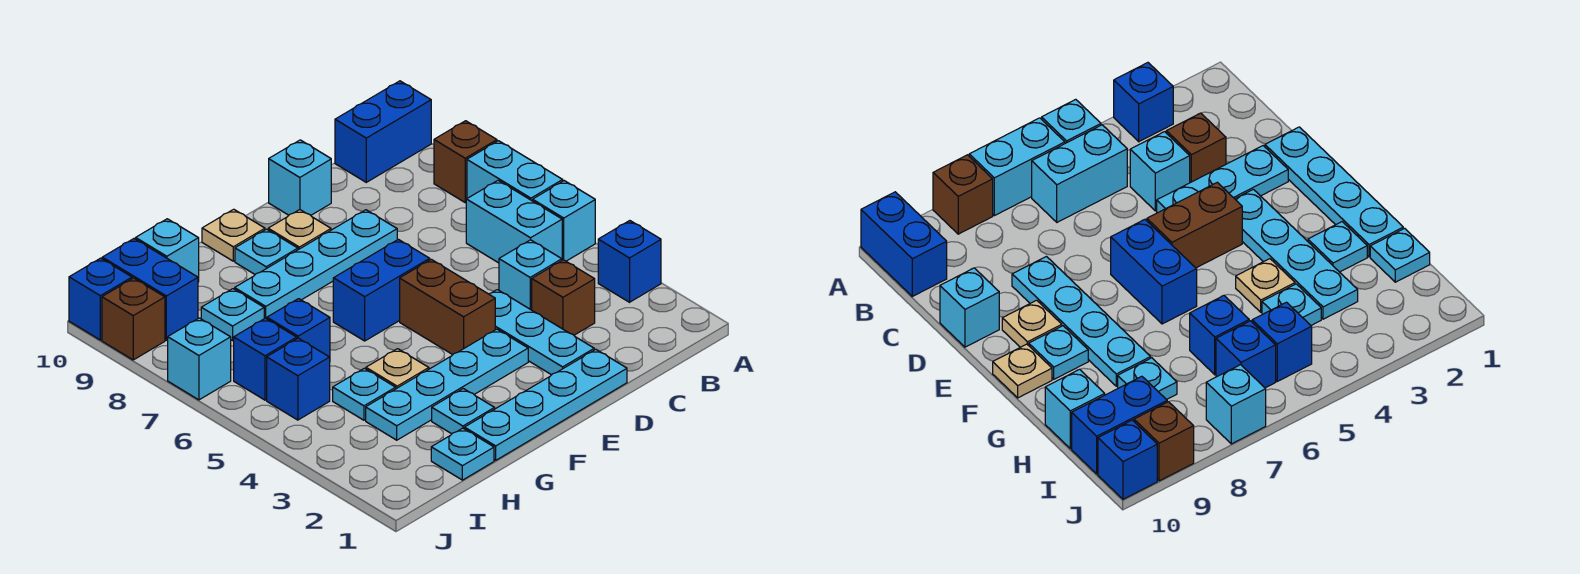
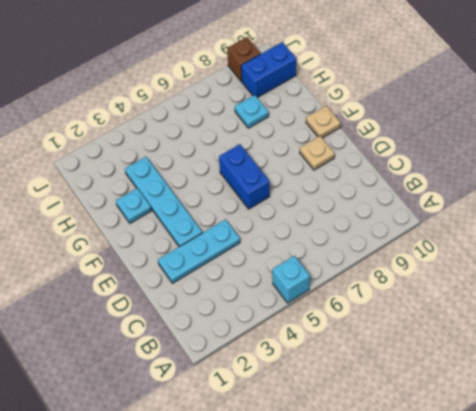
none -> blue brick A3 level 1
none -> cyan brick A6:A7 level 1
none -> brown brick A8 level 1
none -> blue brick A10:B10 level 1

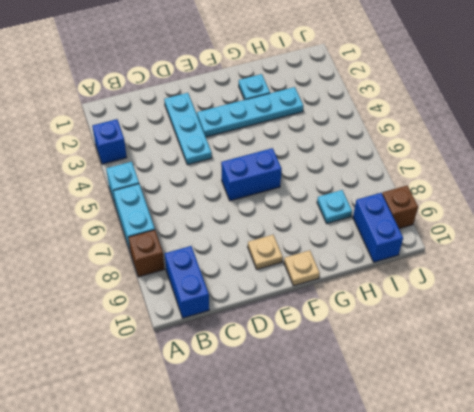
blue brick B9:B10 level 1 -> blue brick A10:B10 level 1
none -> cyan brick B5:B6 level 1
none -> brown brick C3 level 1
none -> cyan brick C4 level 1
none -> cyan plate D1:G1 level 1

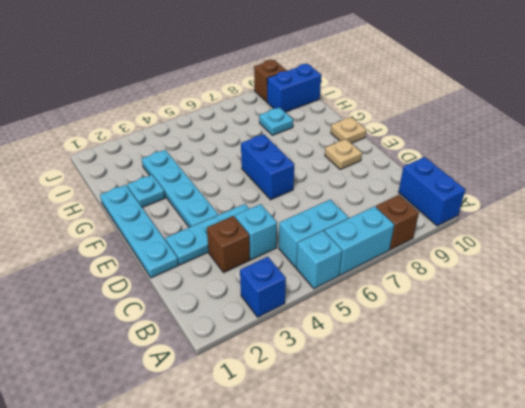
none -> cyan plate D8:G8 level 1
none -> cyan brick D10 level 1
none -> brown brick E4:E5 level 1
none -> cyan plate F9 level 1

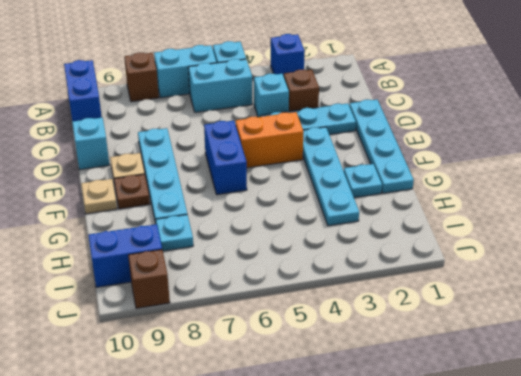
orange brick E4:E5 level 1 -> brown brick E4:E5 level 1
brown plate F9 level 1 -> cyan plate F9 level 1
none -> tan plate G4 level 1
none -> cyan plate H1 level 1
none -> cyan plate H4 level 1
none -> blue brick H6 level 1

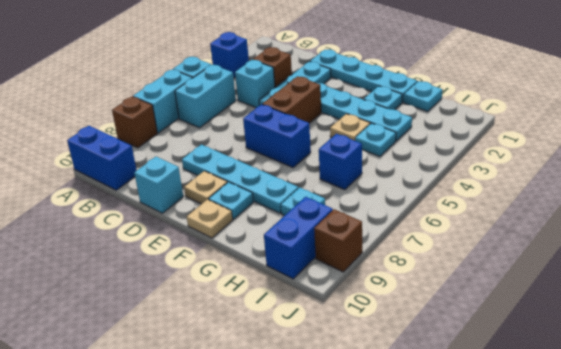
none -> cyan brick H10 level 1
none -> blue brick I5 level 1
none -> blue brick I6 level 1
none -> cyan brick J7 level 1

